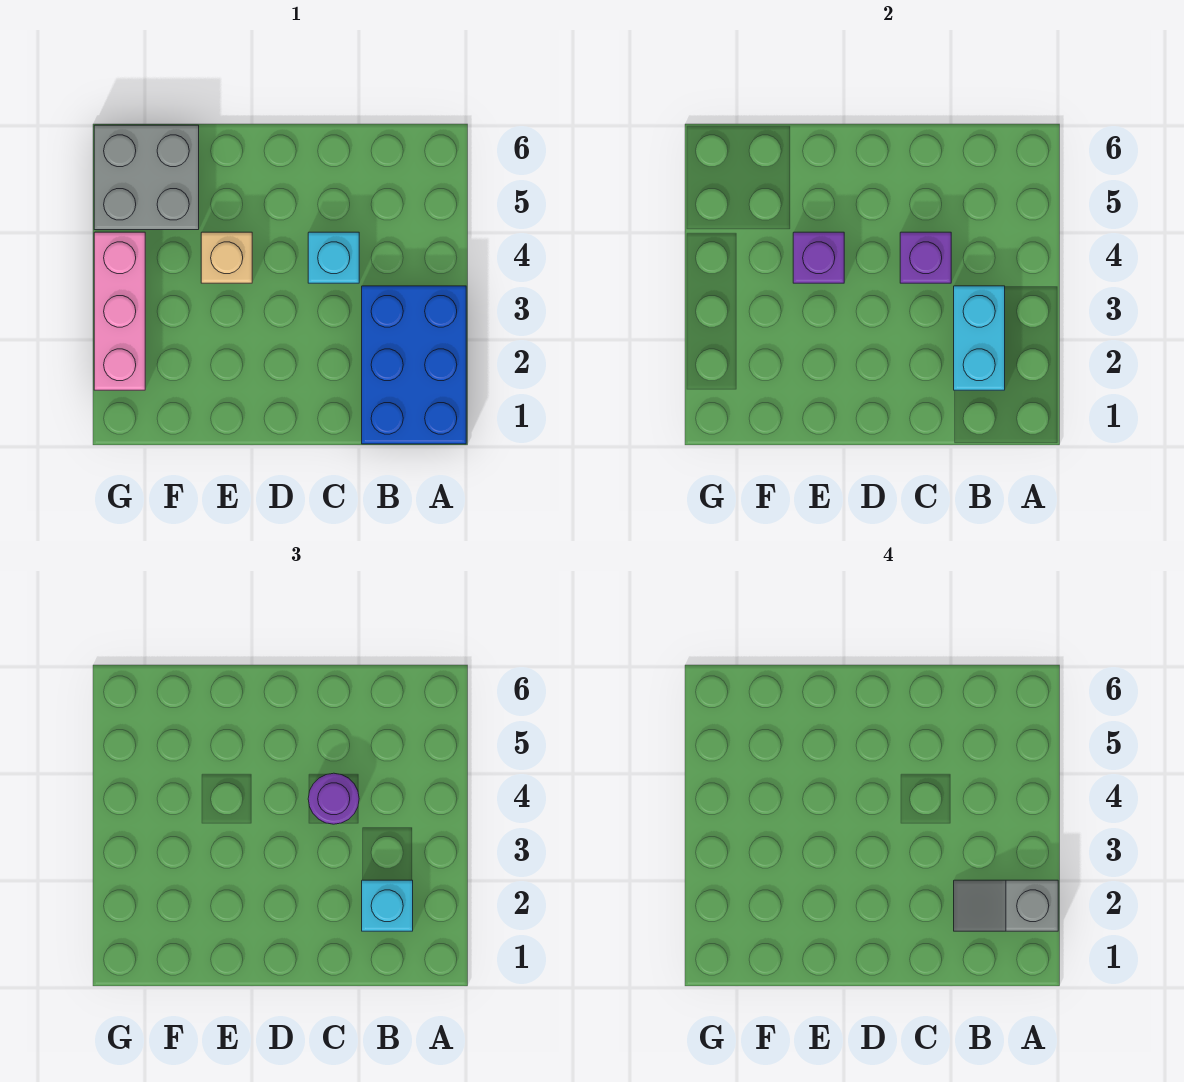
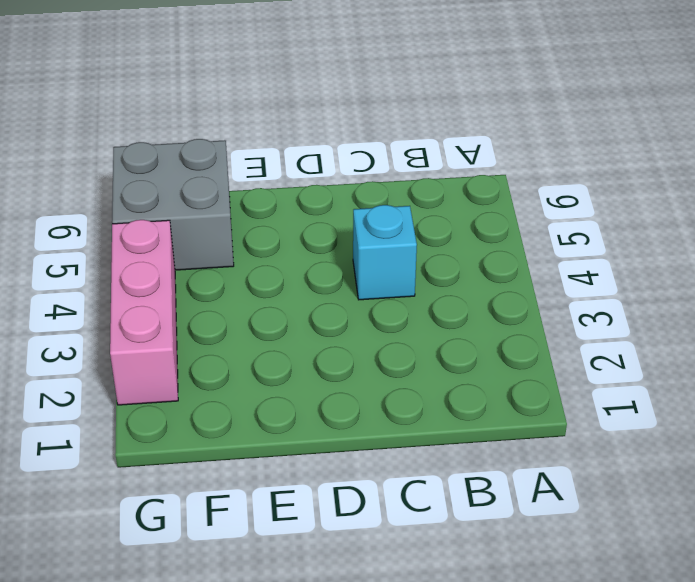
none -> blue brick A1:B3 level 1
none -> tan brick E4 level 1

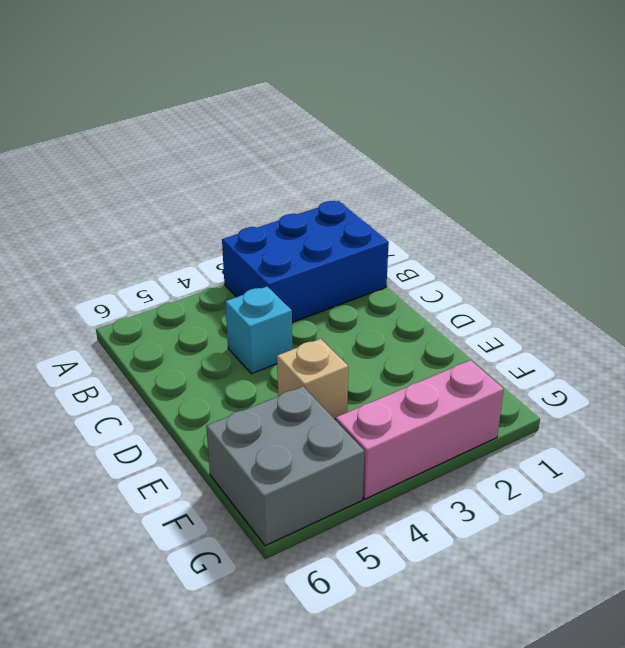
none -> cyan brick B2:B3 level 2
none -> purple brick C4 level 2

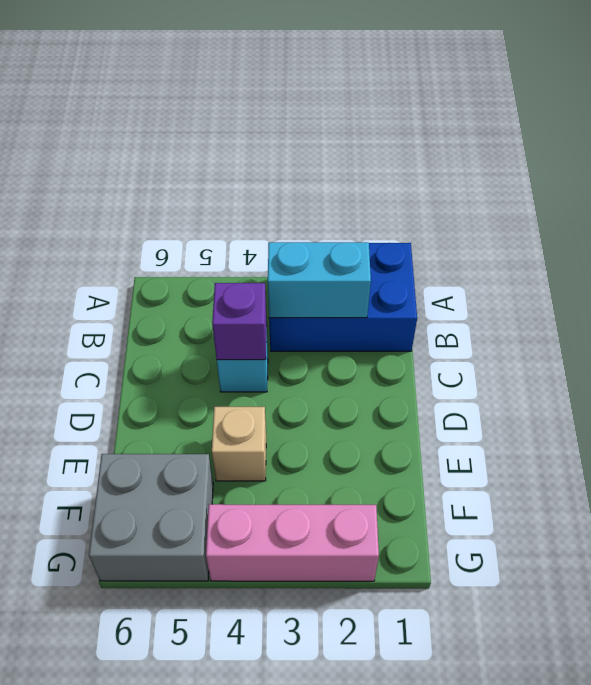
none -> purple brick E4 level 2
none -> cyan brick B2 level 3

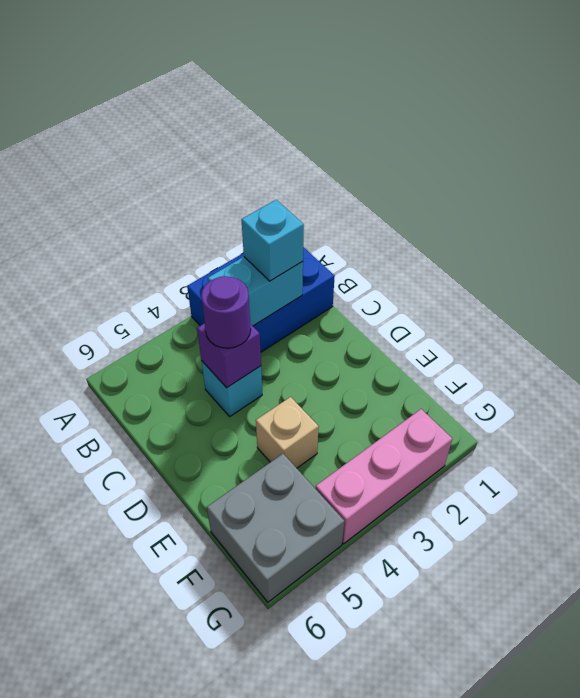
none -> purple brick E4 level 2
none -> grey slope A2:B2 level 4 top A

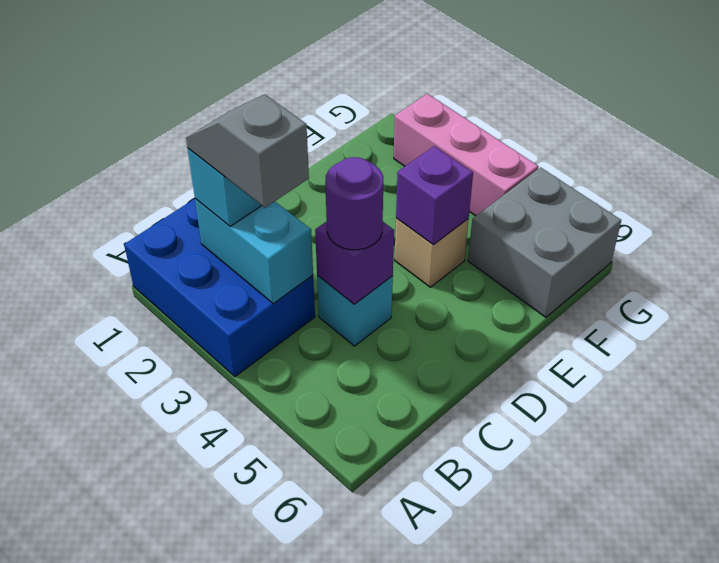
grey slope B2:B3 level 4 top 3 -> grey slope A2:B2 level 4 top A

